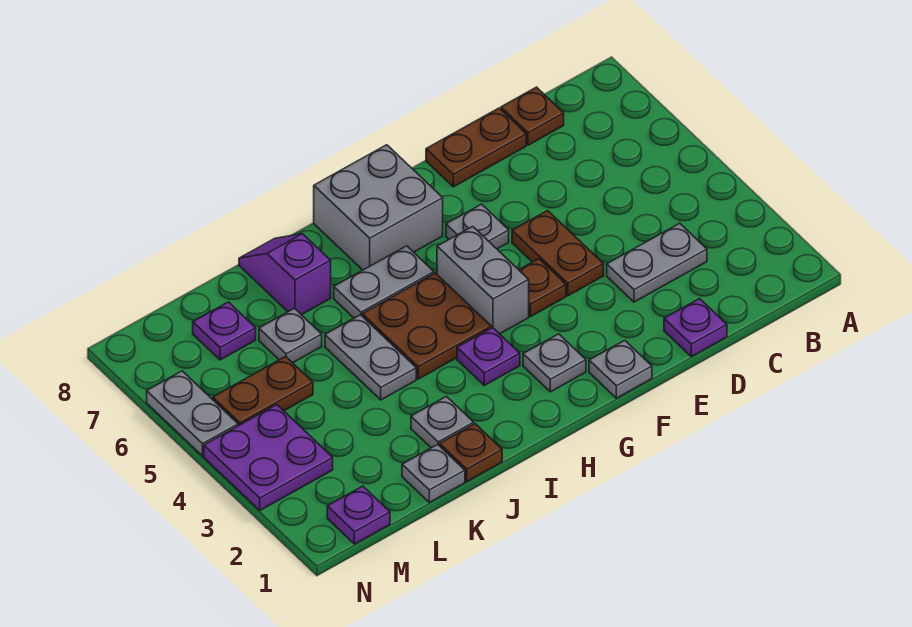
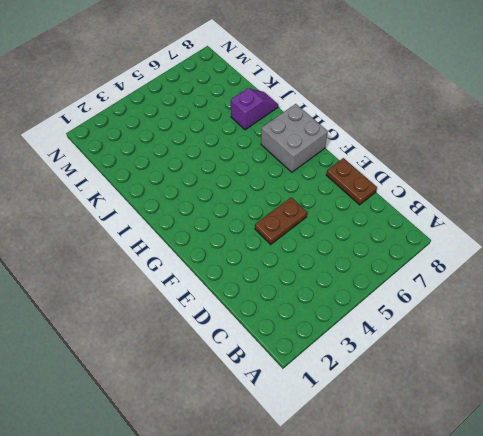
none -> grey plate C3:D3 level 1
none -> brown plate C8 level 1
none -> purple plate D1 level 1

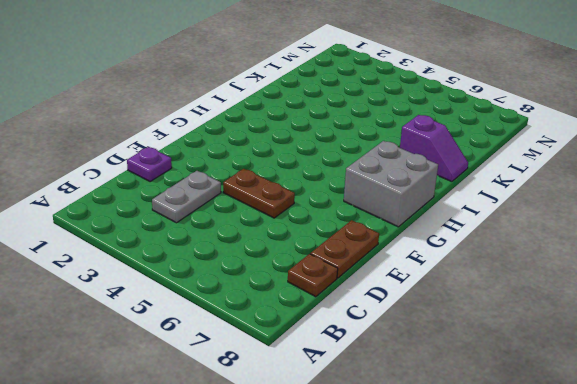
none -> grey plate F1 level 1
none -> brown plate F4 level 1
none -> grey plate F6 level 1

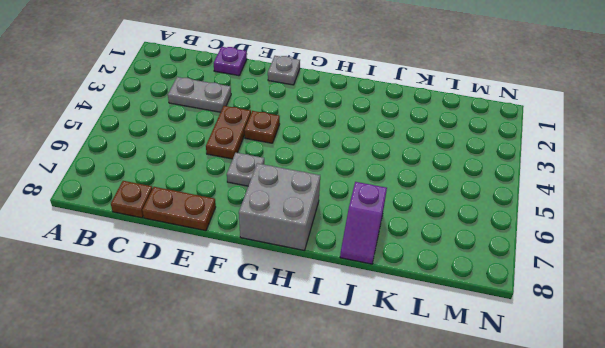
none -> grey plate G2 level 1
none -> grey brick G4:G5 level 1
none -> purple plate H3 level 1

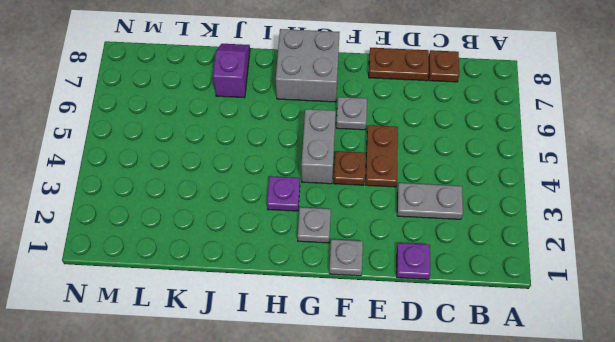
none -> brown plate H4:I5 level 1
none -> grey plate H6:I6 level 1
none -> brown plate J1 level 1

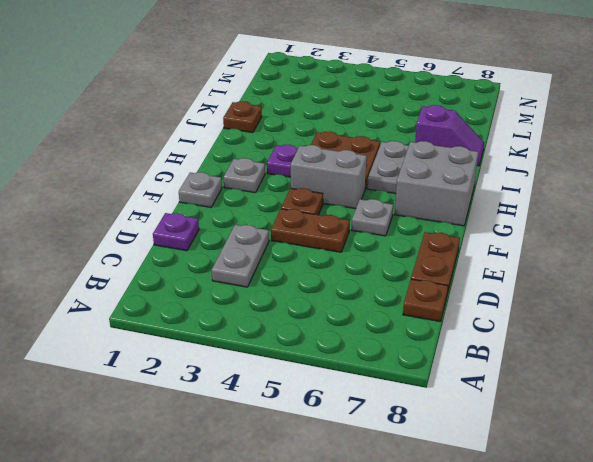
none -> grey plate J2 level 1
none -> grey plate J4:J5 level 1
none -> grey plate K1 level 1

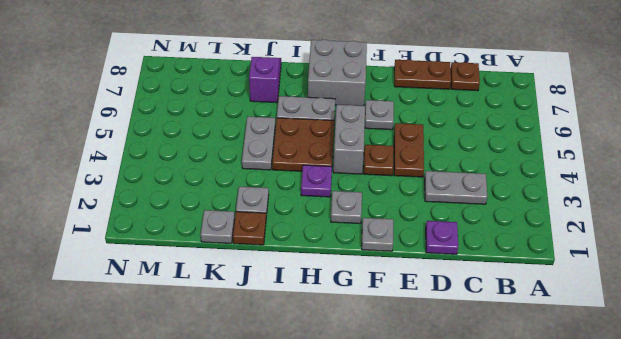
none -> grey plate K6 level 1
none -> brown plate L5:M5 level 1
none -> purple plate L7 level 1

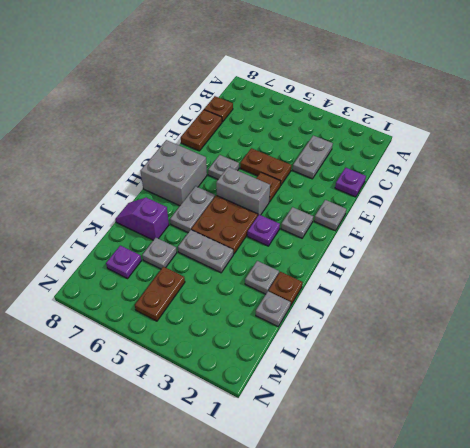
none -> purple plate M1 level 1
none -> purple plate M3:N4 level 1
none -> grey plate N5:N6 level 1

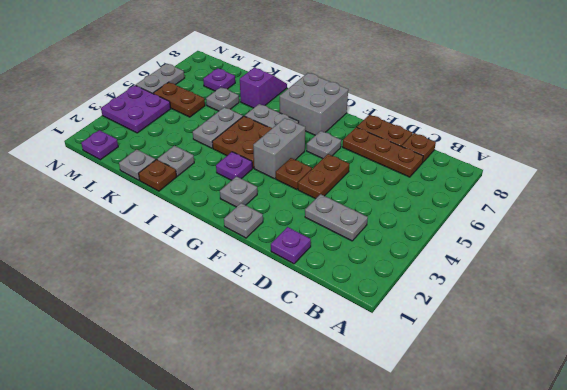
brown plate C7:E7 level 1 -> none

